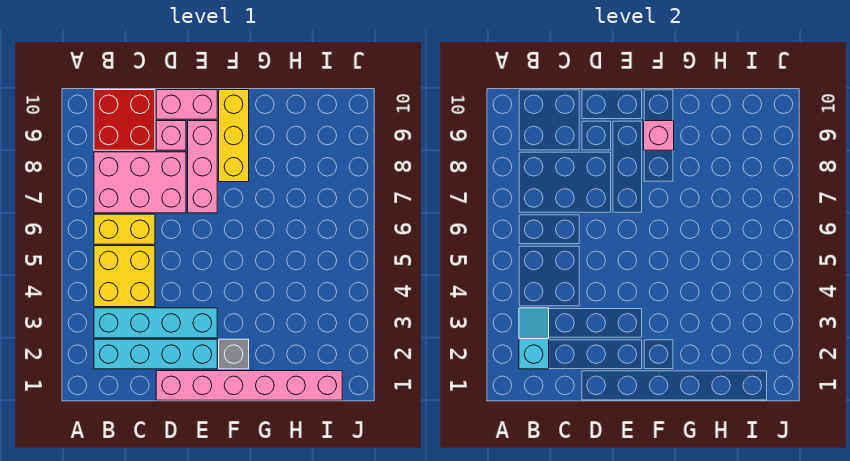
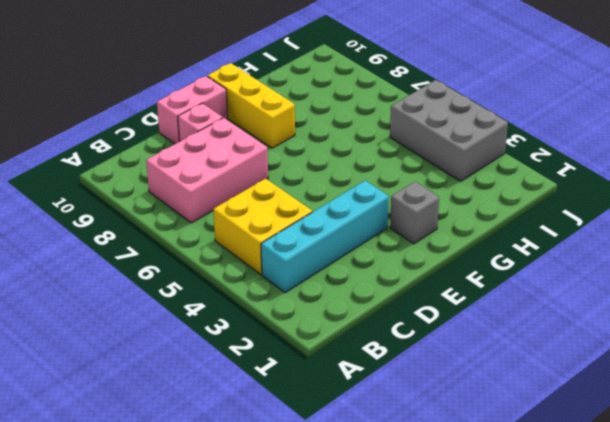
grey brick I3:J5 level 1 -> none
none -> cyan brick B2:E2 level 1
none -> yellow brick B6:C6 level 1
none -> red brick B9:C10 level 1

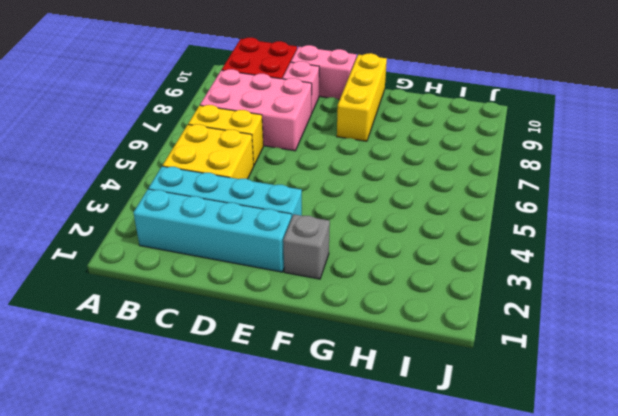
none -> pink brick D1:I1 level 1
none -> pink brick E7:E9 level 1
none -> cyan slope B2:B3 level 2 top 2

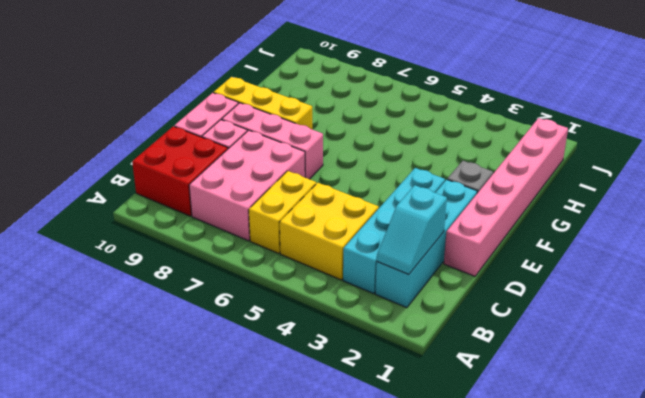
cyan slope B2:C2 level 2 top C -> cyan slope B2:B3 level 2 top 2
none -> pink brick F9 level 2

